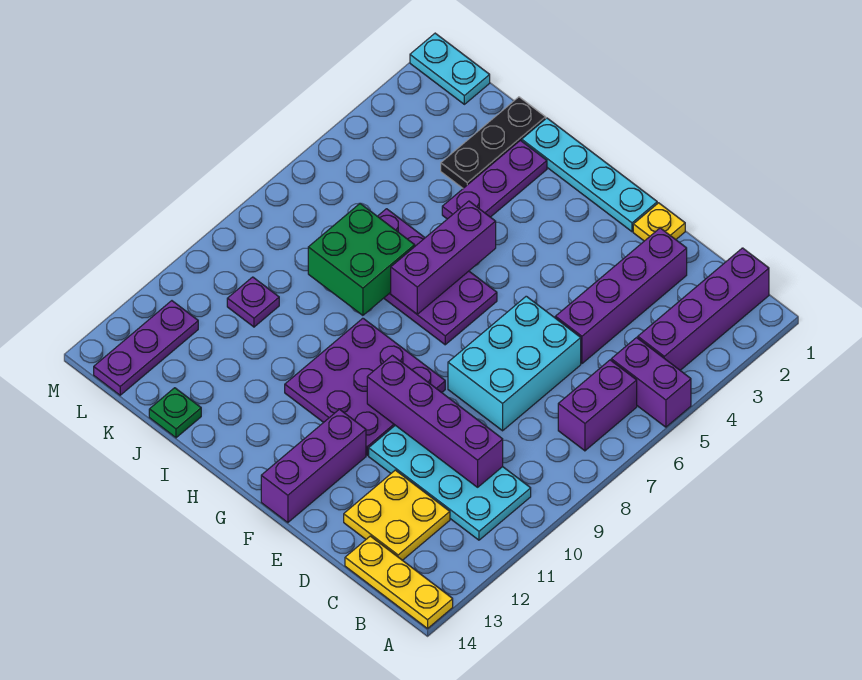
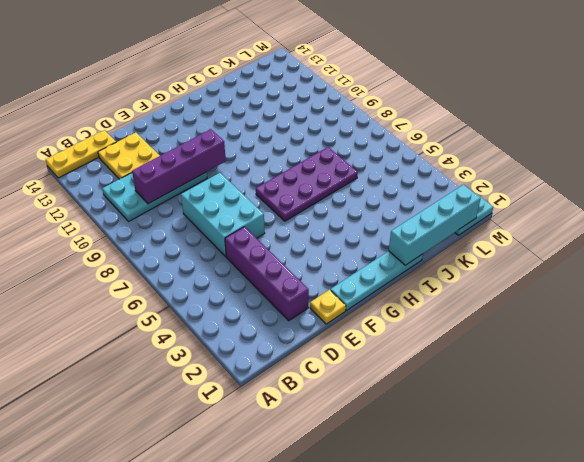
cyan brick I1:L1 level 2 -> none
none -> purple brick A5:B5 level 1
none -> purple brick B1:B4 level 1
none -> purple brick B6:B7 level 1

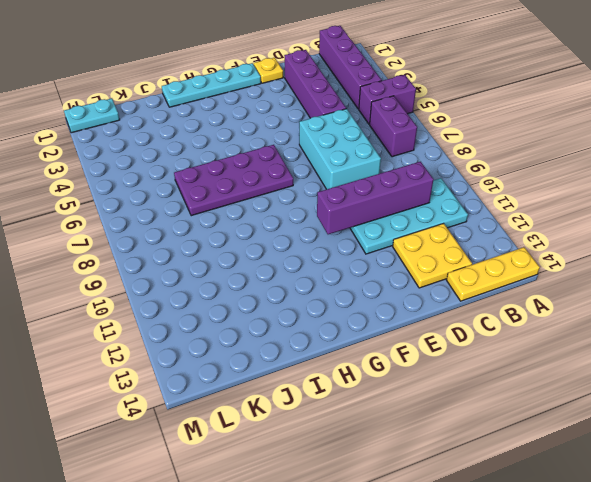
none -> purple plate F9:H11 level 1
none -> purple brick F12:F14 level 1
none -> purple plate I2:I4 level 1

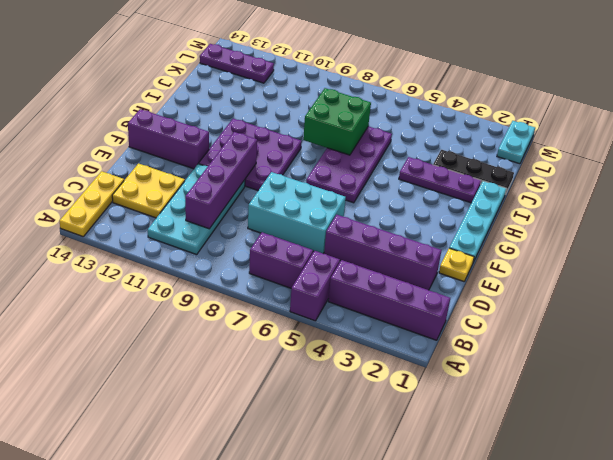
none -> green plate J14 level 1
none -> purple plate K10 level 1
none -> purple brick H5:H7 level 2

